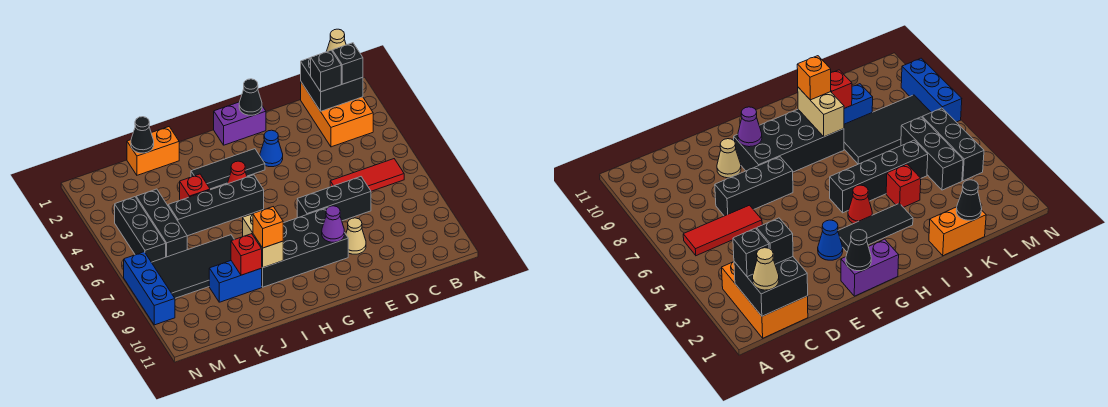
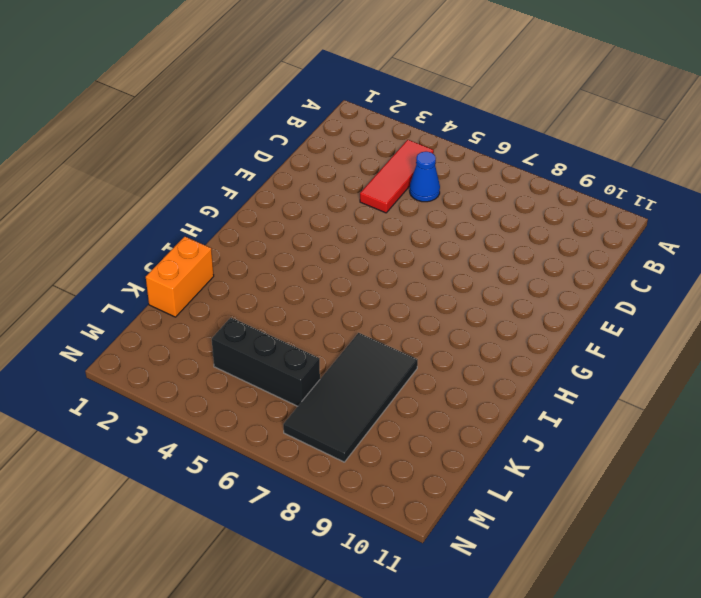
red tile B4:D4 level 1 -> red tile B6:D6 level 1
blue cone C5 level 1 -> blue cone F3 level 1
none -> orange brick B1:C3 level 1
none -> black brick D7:F7 level 1
none -> tan cone E9 level 1

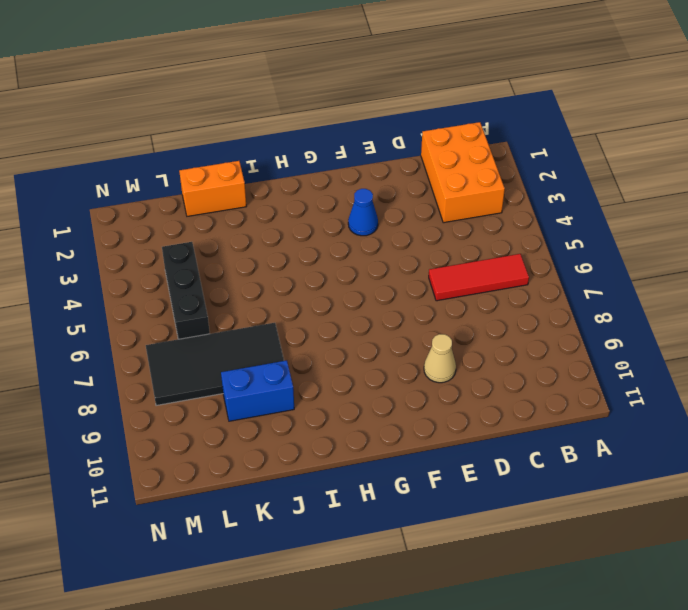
none -> black brick D7:F7 level 1
none -> purple brick F1:G1 level 1
none -> black brick F8:I9 level 1

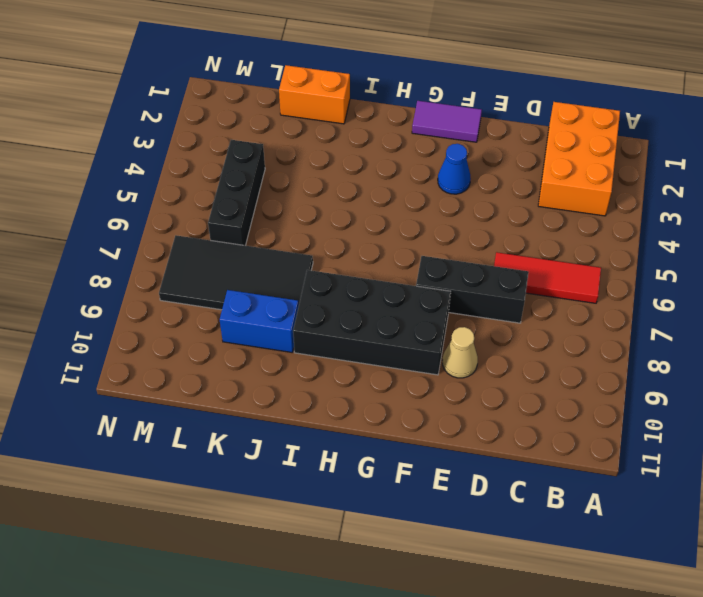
purple tile F1:G1 level 1 -> purple brick F1:G1 level 1
none -> black tile G3:I3 level 1
none -> red cone H4 level 1
none -> black brick H5:K5 level 1

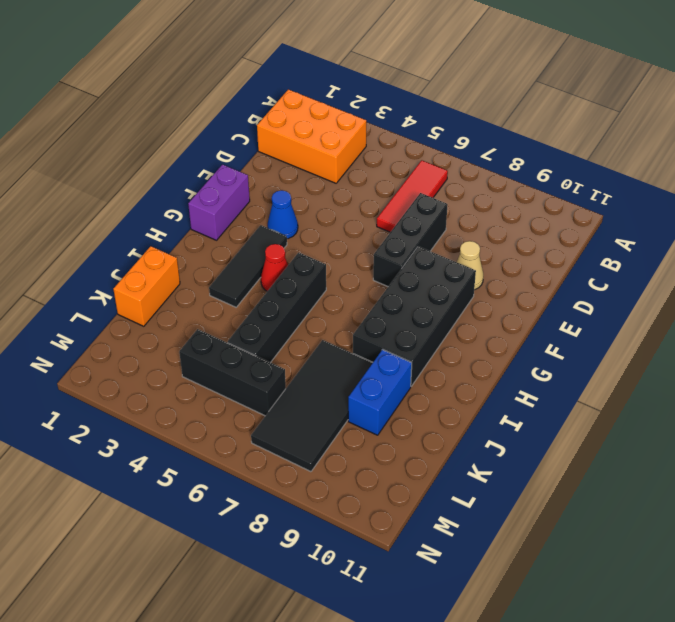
none -> red brick J4 level 1
none -> black brick M4:M6 level 1
none -> blue brick N7:N9 level 1

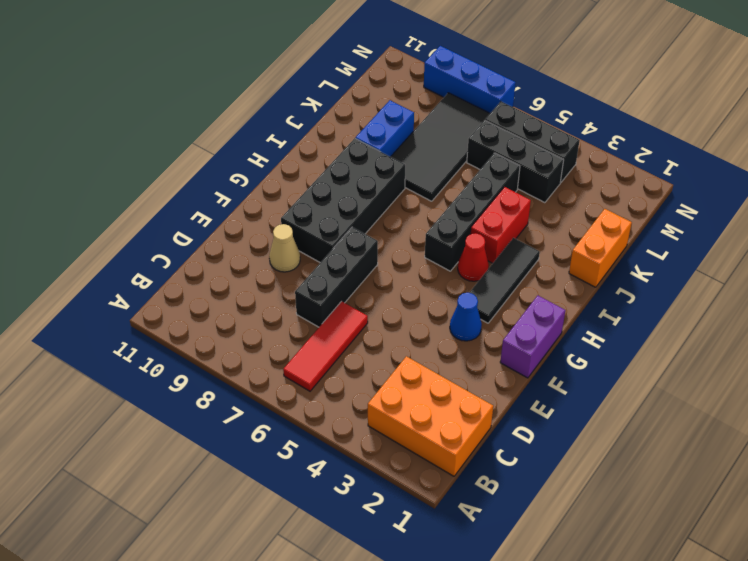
red brick I4:J4 level 1 -> red brick J4 level 1
none -> black brick B1:C2 level 2
none -> black cone F1 level 2
none -> purple cone F9 level 2

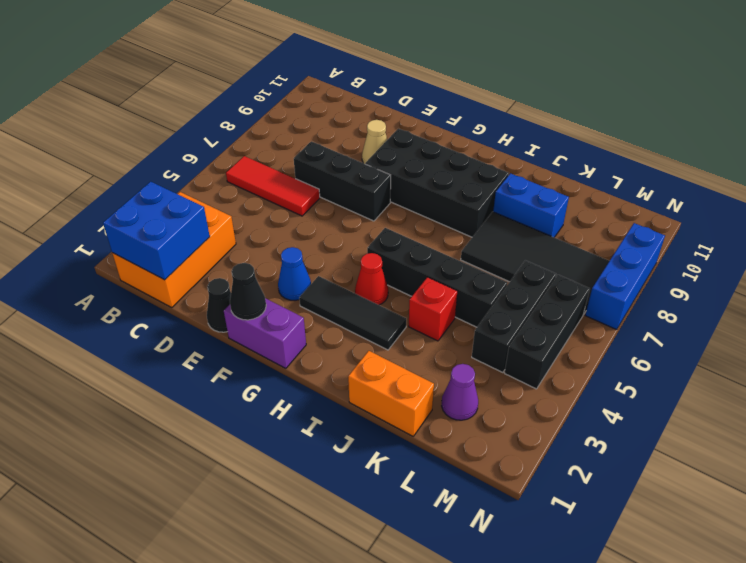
blue brick B1:C2 level 2 -> black brick B1:C2 level 2
black cone E1 level 1 -> black cone K1 level 2
purple cone L2 level 1 -> purple cone F9 level 2
none -> tan brick I8:I9 level 2
none -> red brick J9 level 2
none -> tan cone B1 level 3

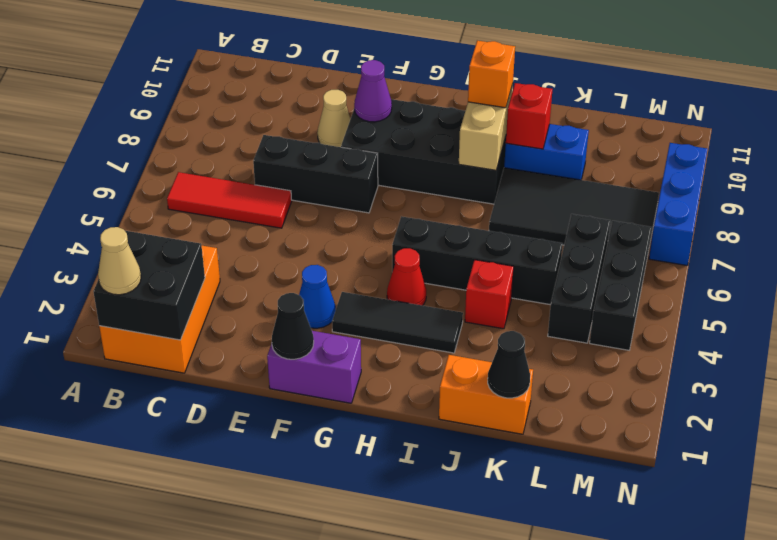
none -> black brick B2 level 3
none -> black brick C2 level 3

